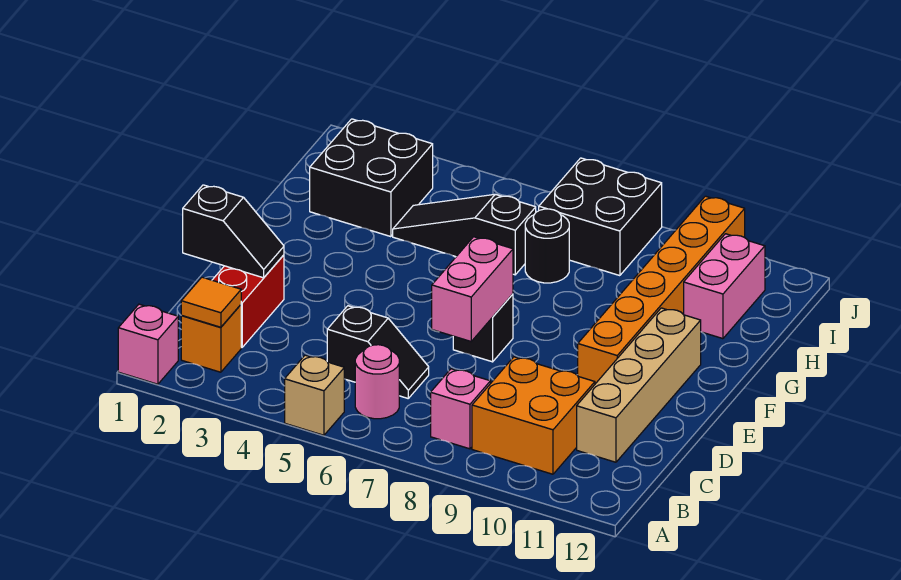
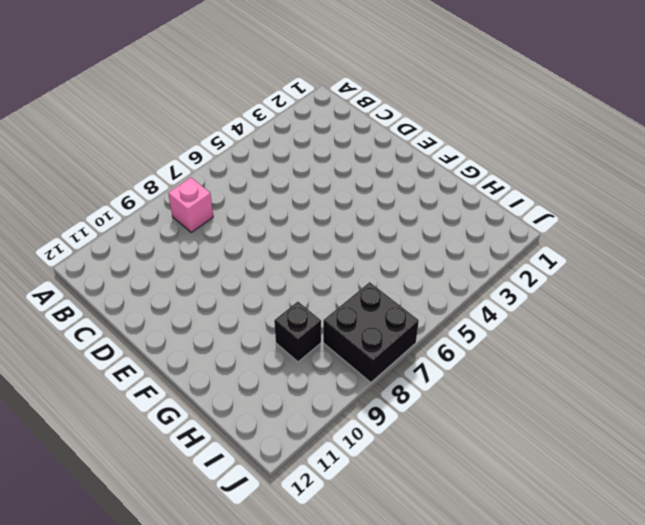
black brick H9 level 1 -> black brick E7 level 1
none -> pink brick A1 level 1
none -> tan brick A5 level 1
none -> orange brick B2 level 1

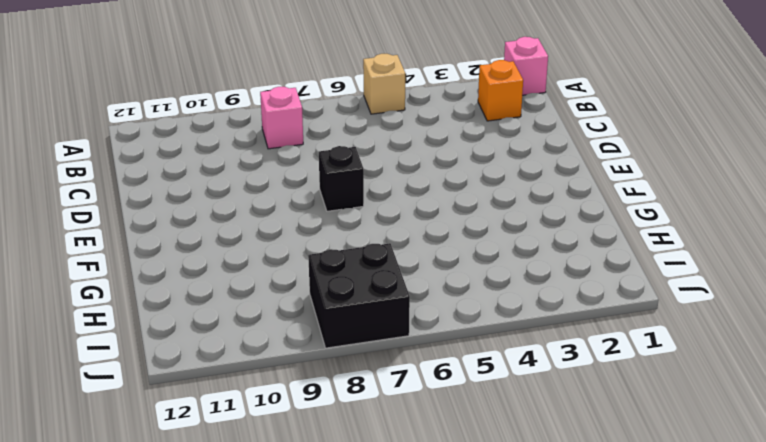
none -> pink round brick B6 level 1
none -> orange brick B9:C10 level 1
none -> red brick C2:D2 level 1

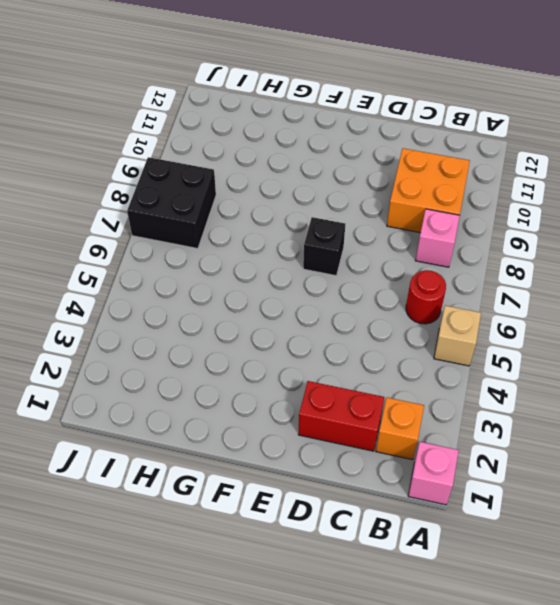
red round brick B6 level 1 -> pink round brick B6 level 1
none -> black slope C5:C6 level 1 top 5
none -> tan brick C11:F11 level 1
none -> orange brick E10:J10 level 1

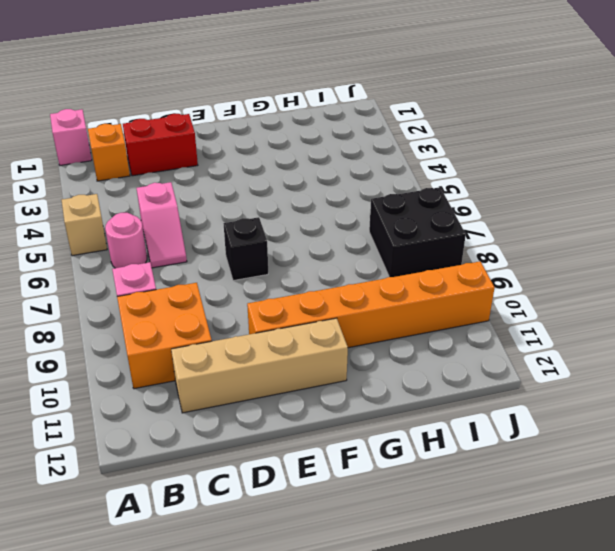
pink slope C5:C6 level 1 top 5 -> black slope C5:C6 level 1 top 5
none -> black brick H2:I3 level 1
none -> black slope H4:H6 level 1 top 6
none -> black round brick H7 level 1

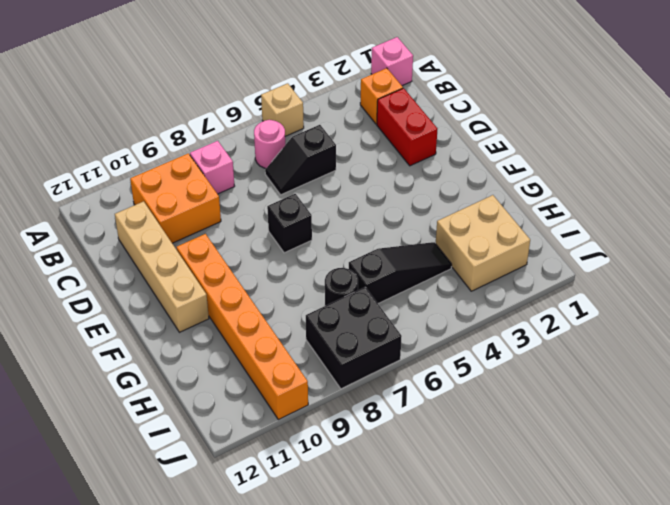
tan brick H2:I3 level 1 -> black brick H2:I3 level 1
none -> pink brick H11:I11 level 1
none -> orange tile B2 level 2
none -> black slope D1:D2 level 2 top 1

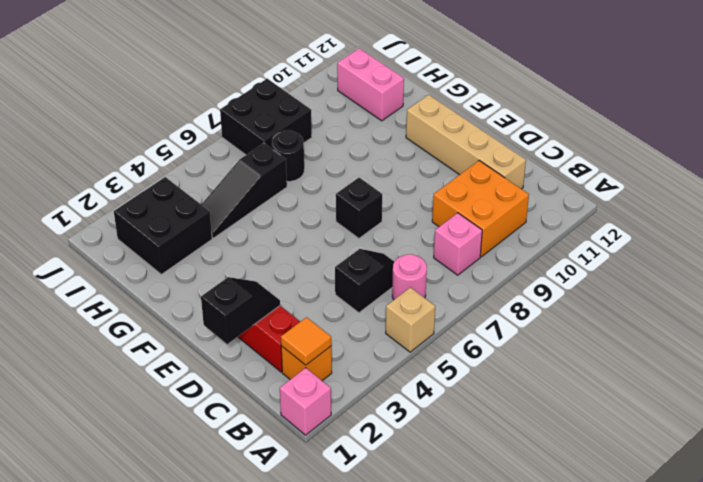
none -> orange brick E10:J10 level 1
none -> pink brick D7:E7 level 2

